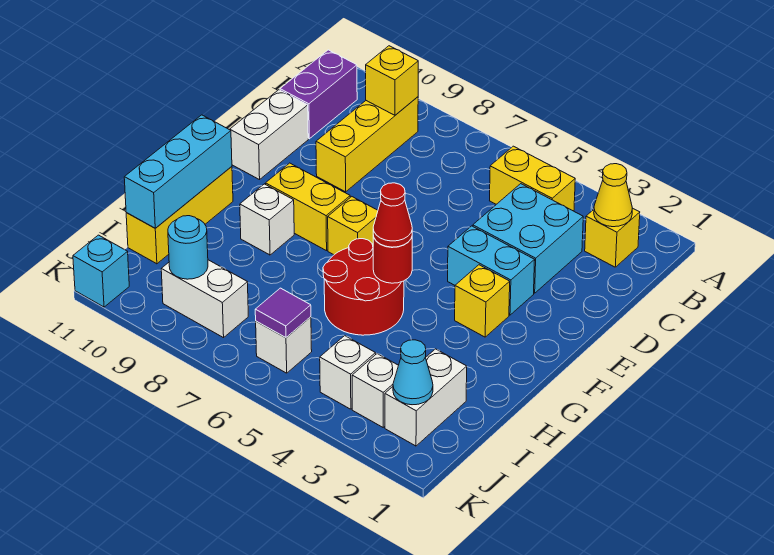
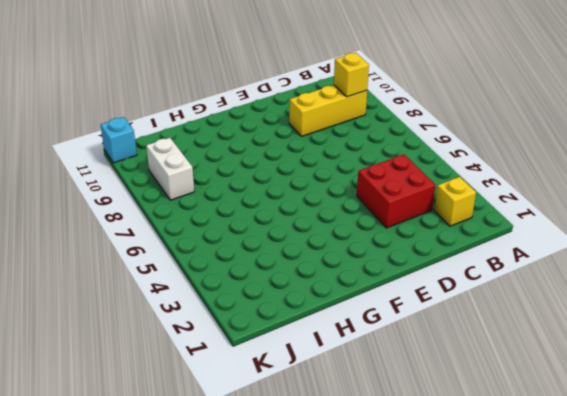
red brick C3:D4 level 1 -> cyan brick C3:D4 level 1
none -> yellow brick B4:B5 level 1
none -> purple brick B11:C11 level 1
none -> white brick D11:E11 level 1

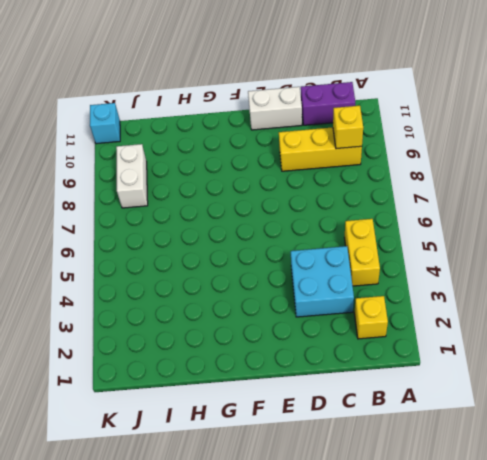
none -> cyan brick E3:E4 level 1
none -> yellow brick F3 level 1
none -> yellow brick F7 level 1

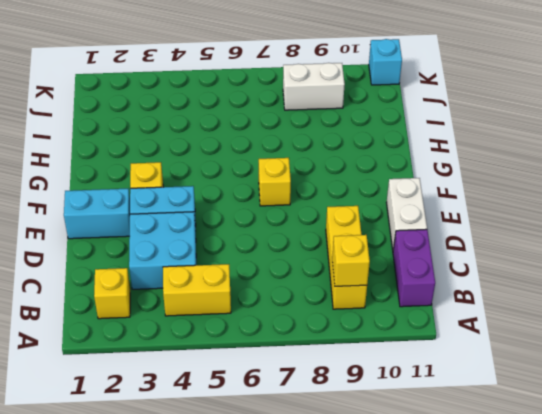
cyan brick E1:E2 level 1 -> none
none -> yellow brick F8:F9 level 1
none -> red round brick G5:H6 level 1
none -> white brick G9 level 1

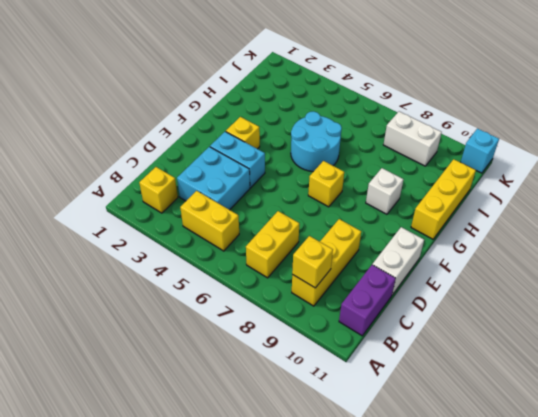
yellow brick B7:C7 level 1 -> yellow brick F8:F9 level 1
cyan round brick G5:H6 level 1 -> red round brick G5:H6 level 1
none -> white brick I2:J2 level 1
none -> white brick J3 level 1
none -> white brick J4 level 1

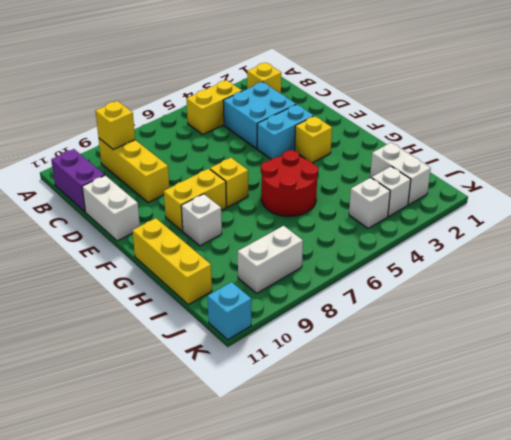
none -> white brick J6 level 1
none -> yellow cone B2 level 2
none -> red round brick G5 level 2

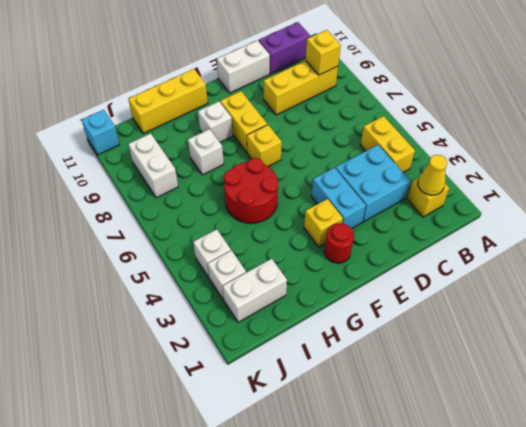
red round brick F2 level 1 -> red round brick G5 level 2
white brick H8 level 1 -> white brick J6 level 1
none -> cyan brick G11:I11 level 2
none -> cyan cone J2 level 2
none -> purple tile J6 level 2

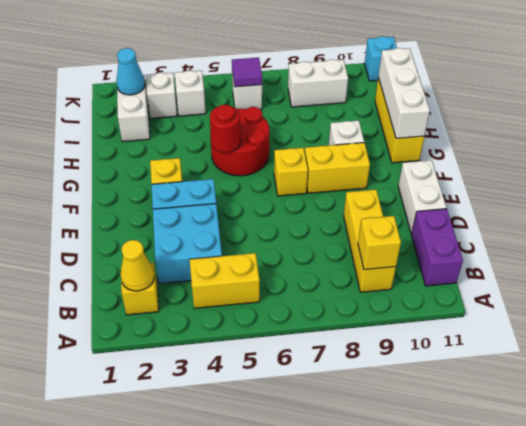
white brick G11:I11 level 2 -> cyan brick G11:I11 level 2
none -> cyan round brick J9 level 2
none -> red cone G5 level 3

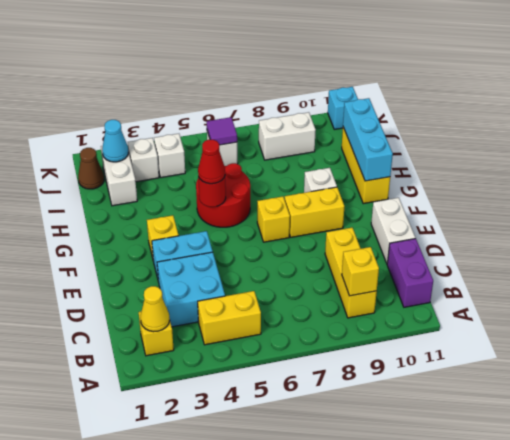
brown cone J1 level 1 -> none
none -> cyan round brick J9 level 2

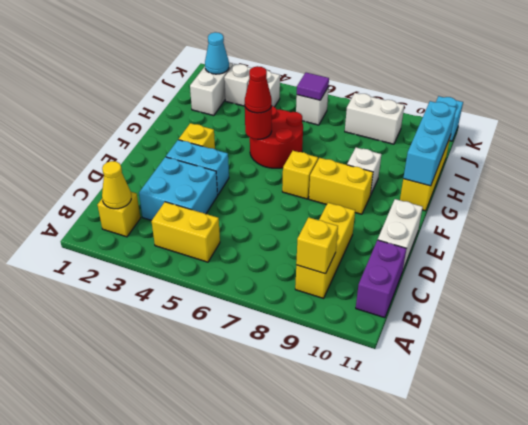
none -> cyan round brick J9 level 2

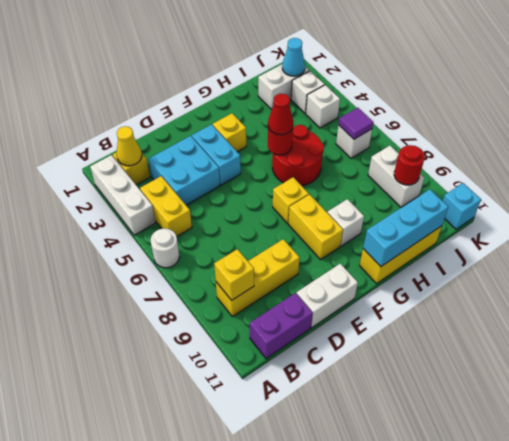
white brick A2:A4 level 1 -> none
white round brick A6 level 1 -> none
red round brick J9 level 2 -> cyan round brick J9 level 2

